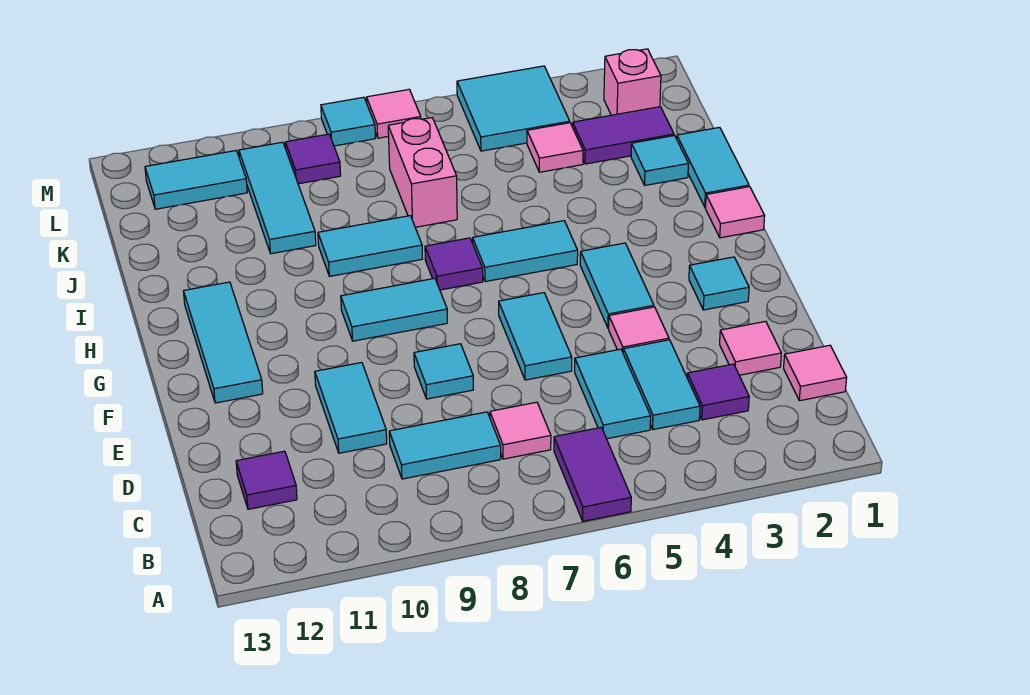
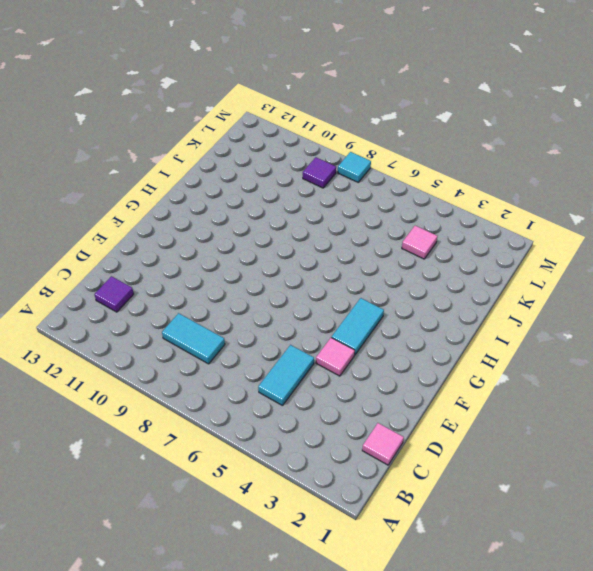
none -> purple tile A6:B6 level 1
none -> purple tile C3 level 1
none -> cyan tile C4:D4 level 1
none -> pink tile C7 level 1

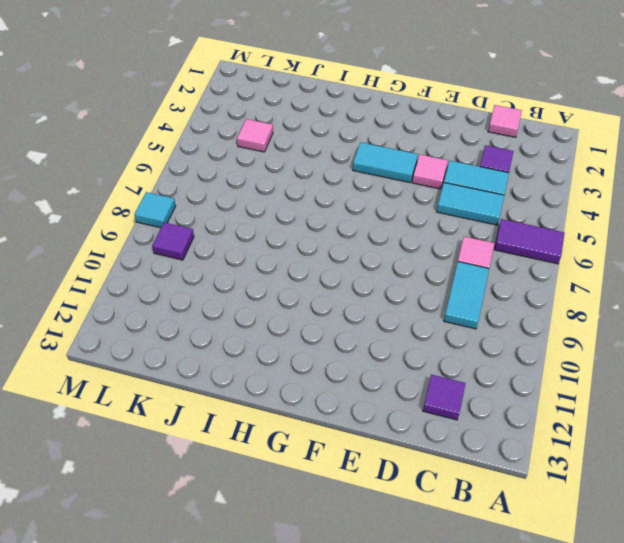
none -> pink tile D2 level 1
none -> cyan tile D10:E10 level 1
none -> cyan tile E6:F6 level 1
none -> cyan tile E8 level 1

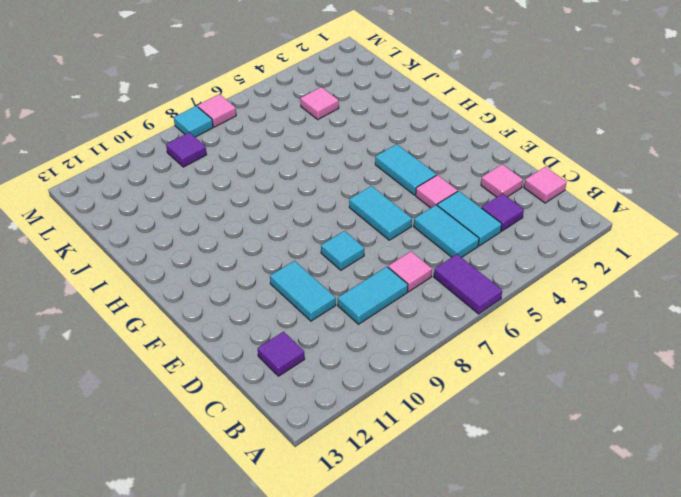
none -> cyan tile F2 level 1
none -> cyan tile F12:H12 level 1
none -> cyan tile G8:G9 level 1
none -> pink tile H1 level 1

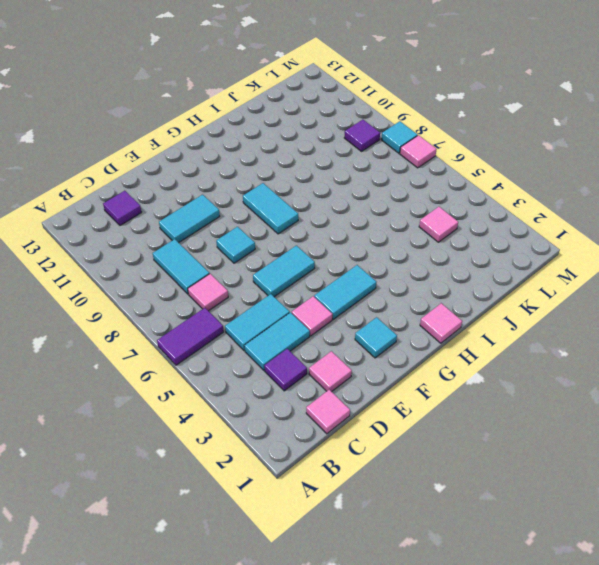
none -> cyan tile F12:H12 level 1
none -> cyan tile H5:H6 level 1
none -> purple tile H7 level 1
none -> cyan tile I1:J1 level 1

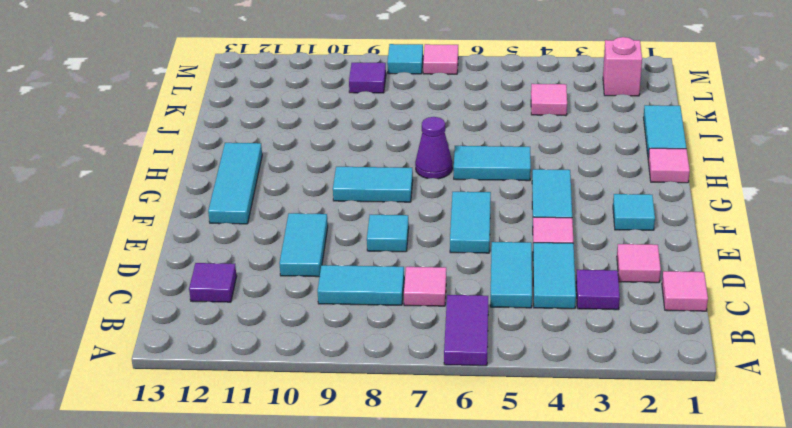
purple cone H7 level 1 -> purple tile H7 level 1
none -> cyan tile I8:I9 level 1
none -> cyan tile J2 level 1
none -> pink brick J7:K7 level 1
none -> cyan tile J10:L10 level 1

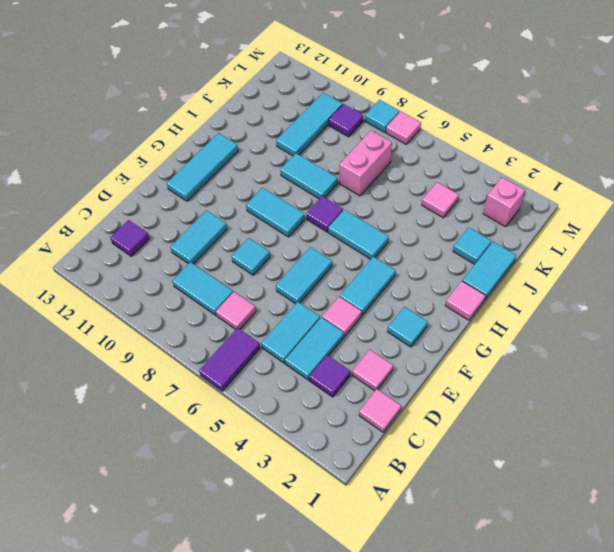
none -> purple tile K2:K3 level 1
none -> cyan tile L4:M5 level 1
none -> cyan tile L11:L12 level 1

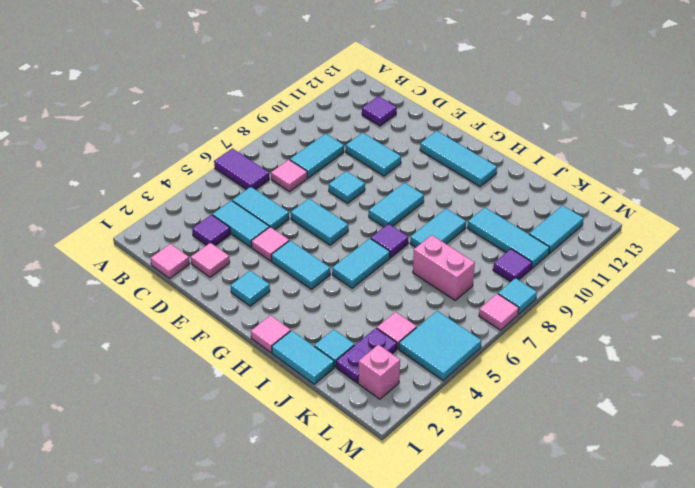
purple plate K2:K3 level 1 -> purple tile K2:K3 level 1

